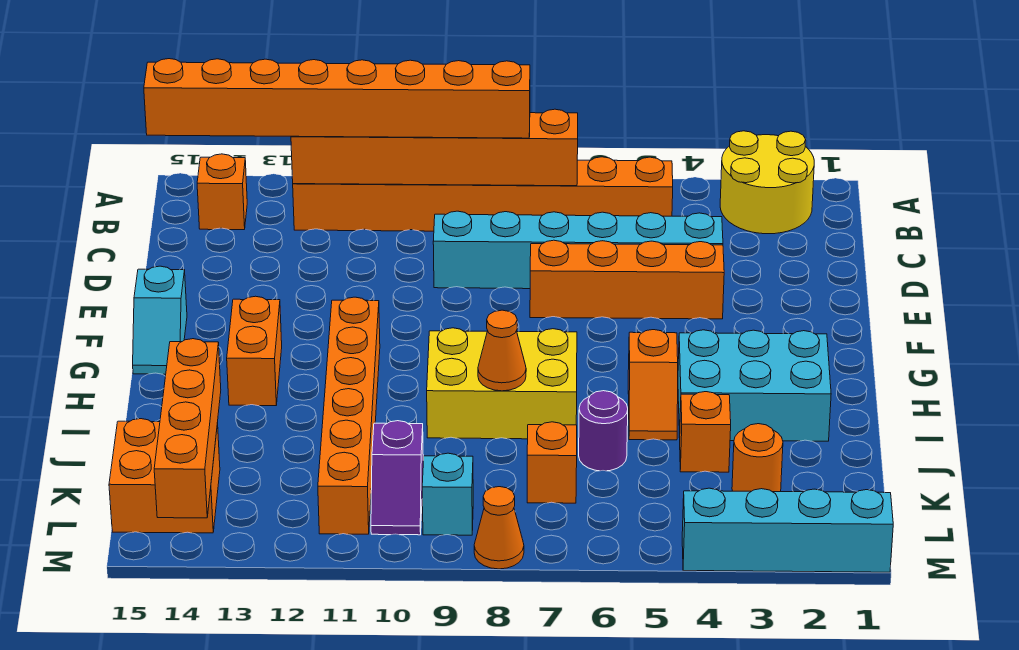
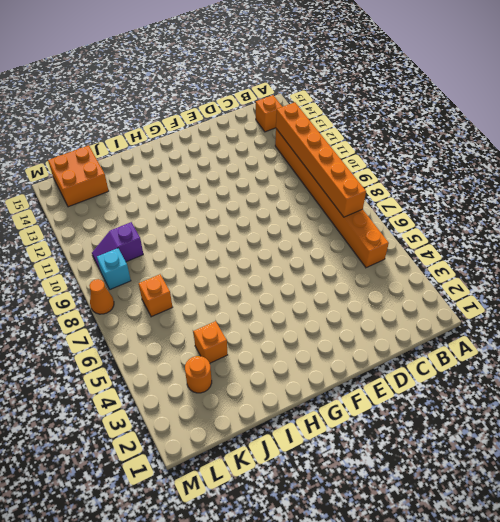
none -> yellow round brick A2:B3 level 1
none -> cyan brick D4:D9 level 1
none -> orange brick E4:E7 level 1

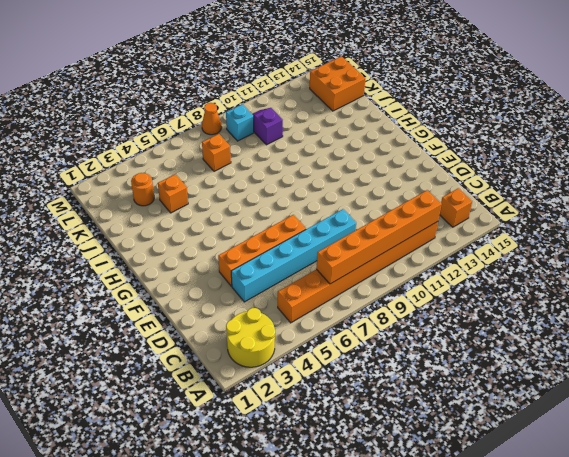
none -> cyan slope F15:G15 level 1 top F
none -> orange brick G11:L11 level 1
none -> orange brick G13:H13 level 1

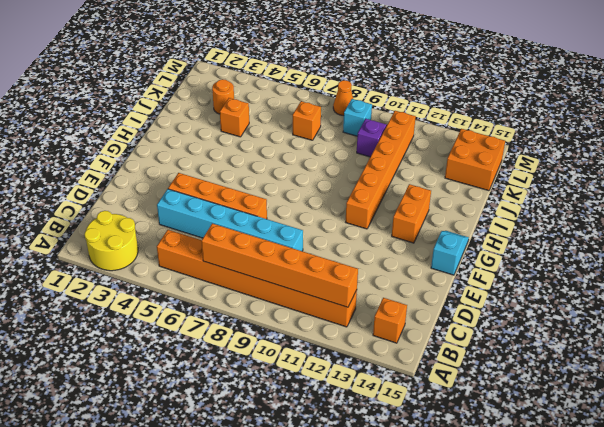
none -> cyan brick H2:I4 level 1
none -> orange slope H5:I5 level 1 top H
none -> yellow brick H7:I9 level 1

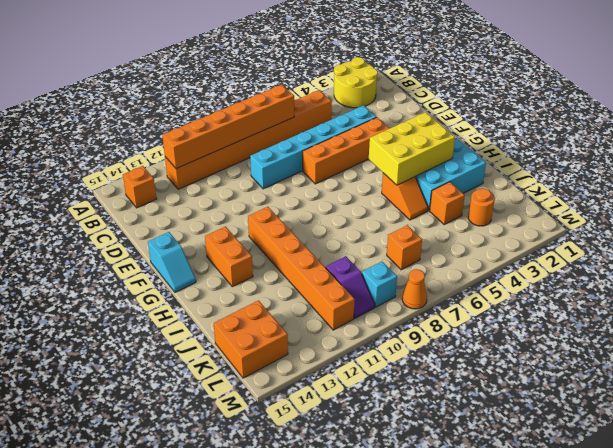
yellow brick G3:H5 level 2 -> yellow brick H7:I9 level 1
none -> purple round brick J6 level 1
none -> cyan brick M1:M4 level 1
none -> orange cone I8 level 2

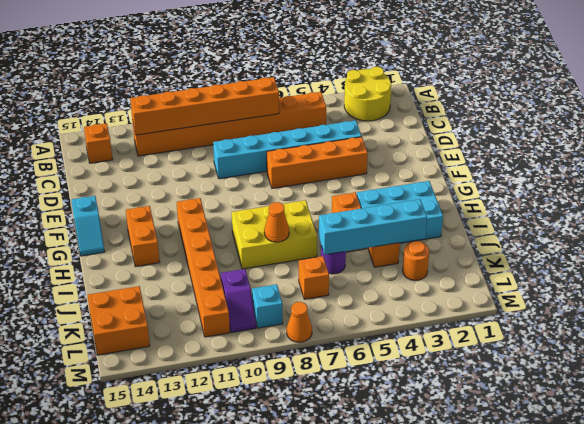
cyan brick J3:J6 level 2 -> cyan brick M1:M4 level 1
none -> orange brick J14:M14 level 2
none -> orange brick B8:B15 level 3

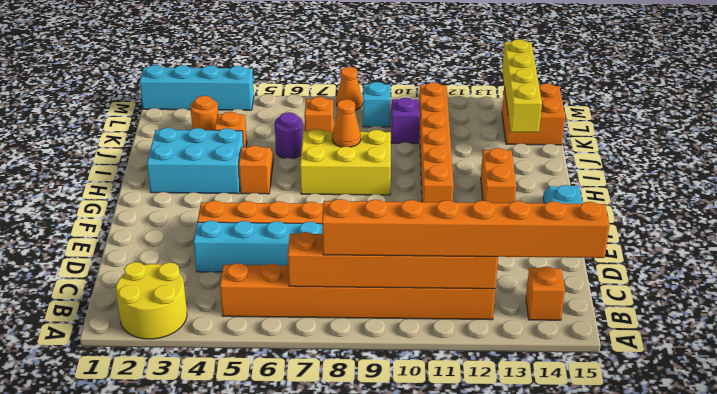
yellow brick J14:M14 level 2 -> orange brick J14:M14 level 2

